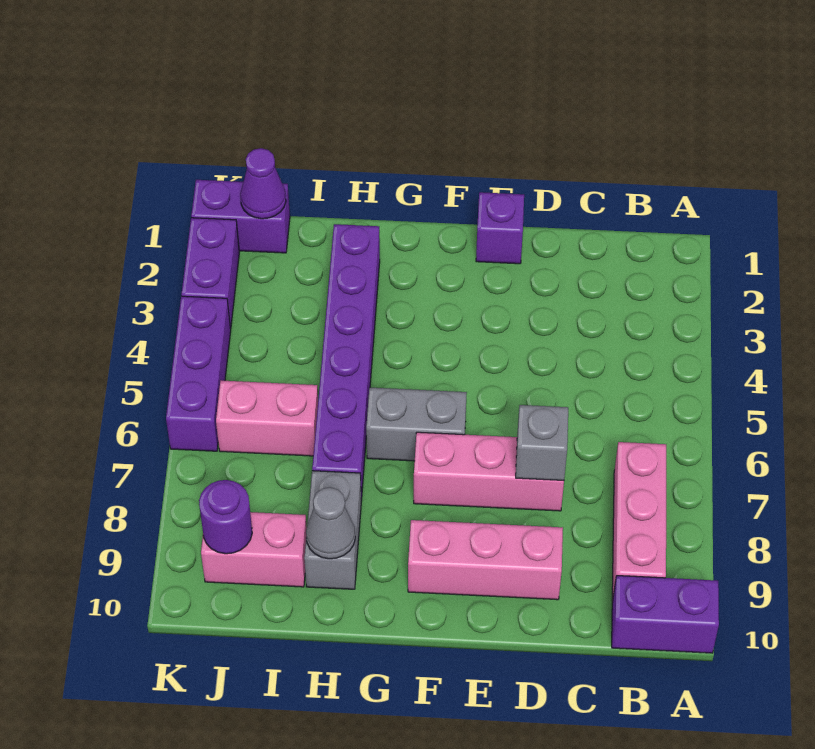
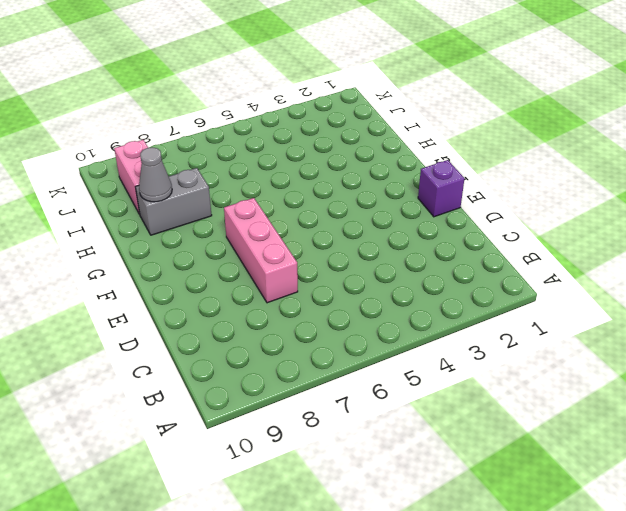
none -> purple brick A10:B10 level 1
none -> pink brick B7:B9 level 1
none -> pink brick D9:F9 level 1

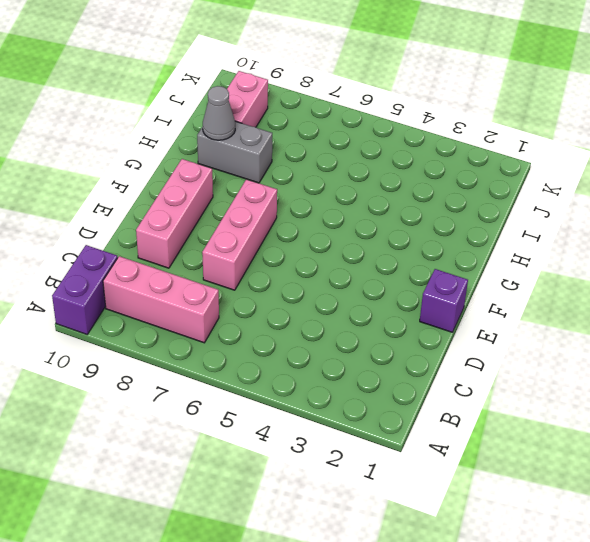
none -> grey brick F6:G6 level 1
none -> purple brick H2:H7 level 1
none -> pink brick I6:J6 level 1

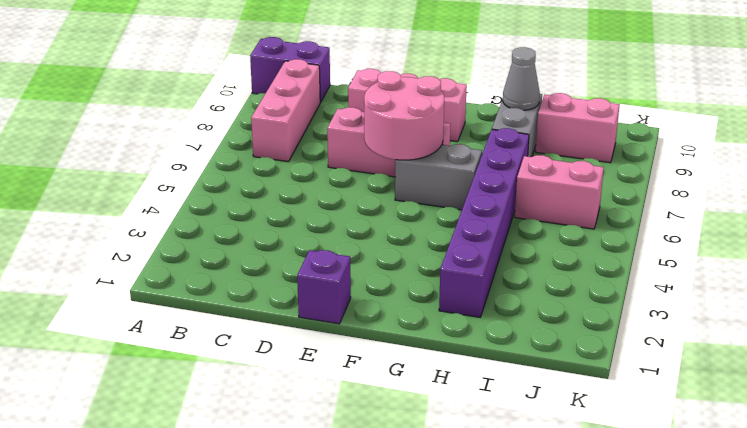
pink round brick E6:F7 level 2 -> none
none -> purple brick J1:K1 level 1
none -> purple brick K2:K3 level 1
none -> purple brick K4:K6 level 1

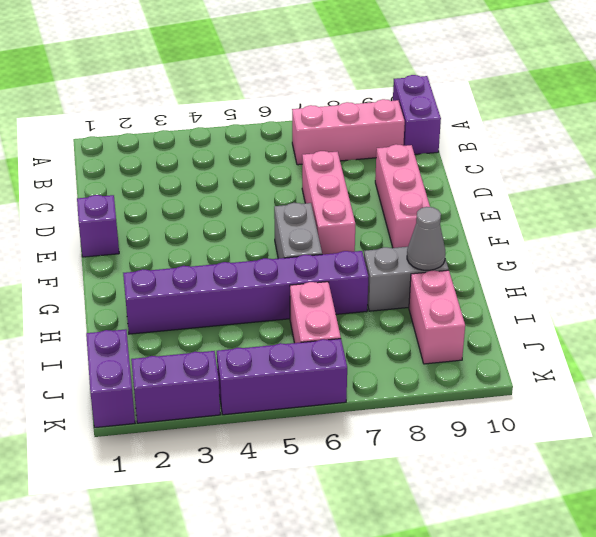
none -> grey brick D7 level 2
none -> purple cone J1 level 2
none -> purple round brick J9 level 2

